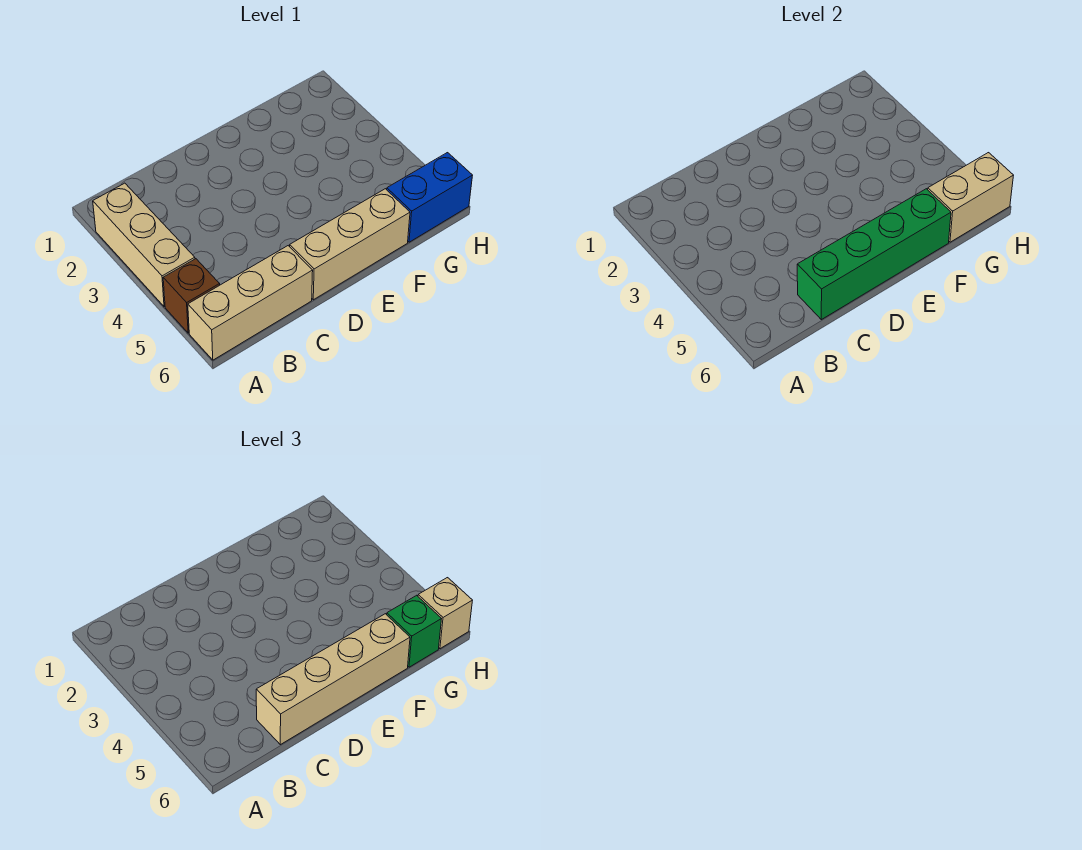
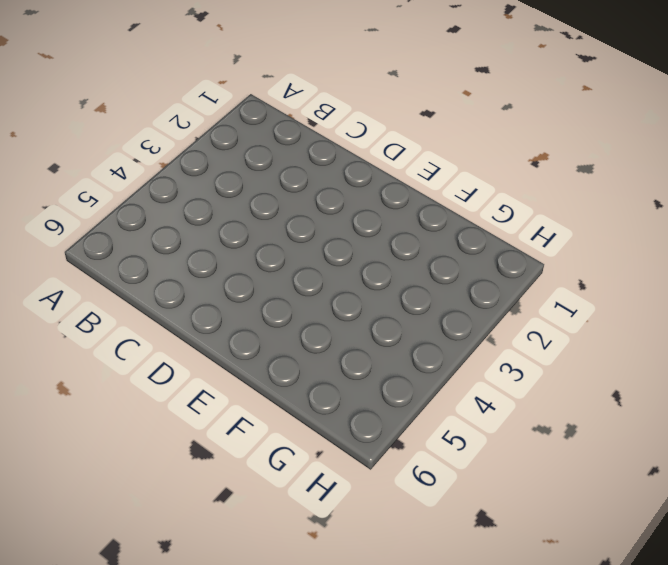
none -> tan brick A2:A4 level 1
none -> brown brick A5 level 1

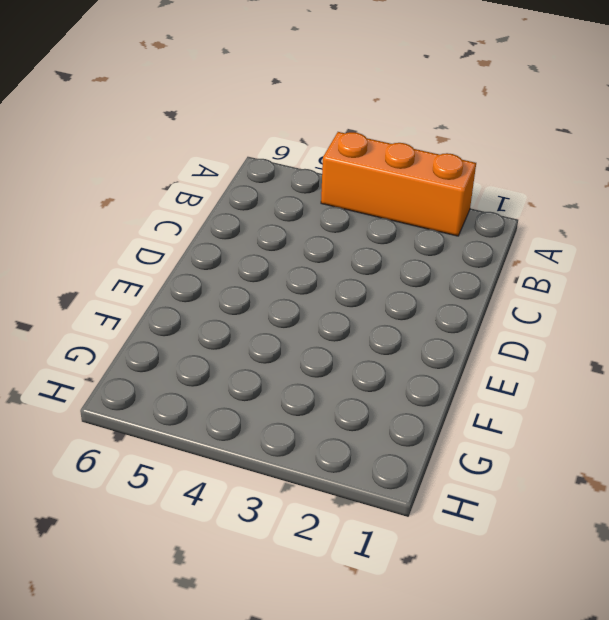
orange brick A2:A4 level 1 -> tan brick A2:A4 level 1
none -> brown brick A5 level 1
none -> tan brick A6:C6 level 1

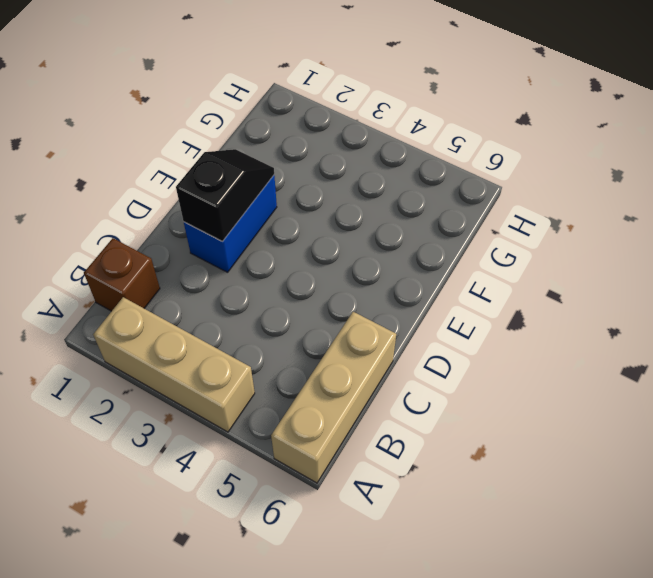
brown brick B1 level 1 -> brown brick A5 level 1
blue brick D2:E2 level 1 -> blue brick G6:H6 level 1
black slope D2:E2 level 2 top D -> none
none -> tan brick D6:F6 level 1
none -> green brick C6:F6 level 2

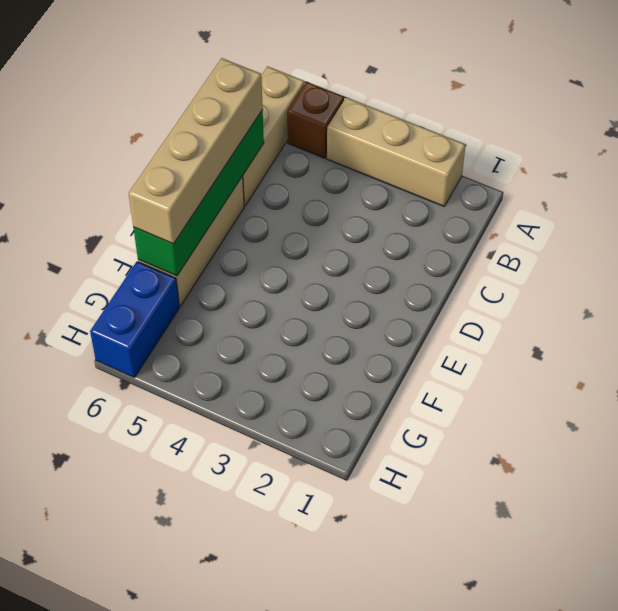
none -> tan brick G6:H6 level 2
none -> green brick G6 level 3

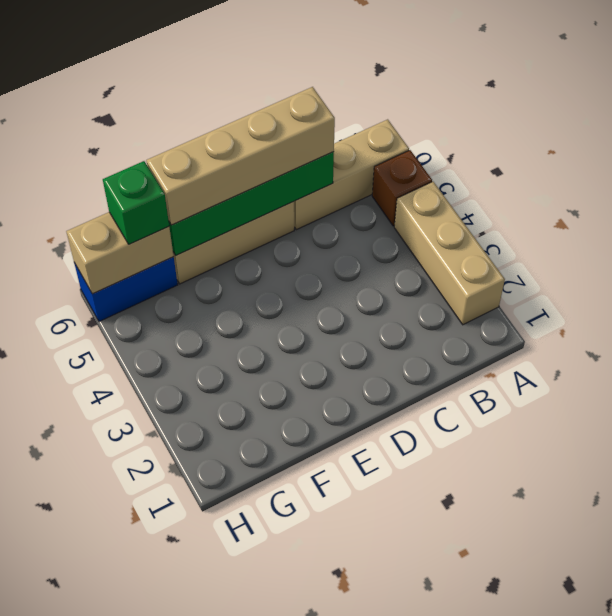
none -> tan brick H6 level 3

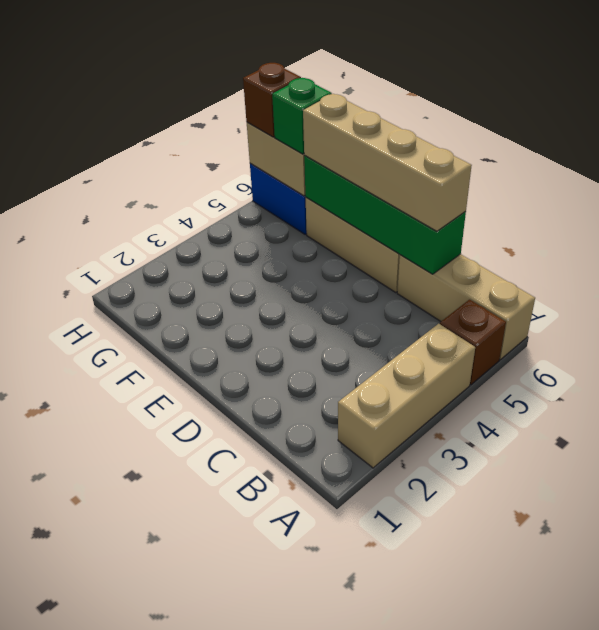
brown brick H6 level 3 -> tan brick H6 level 3

